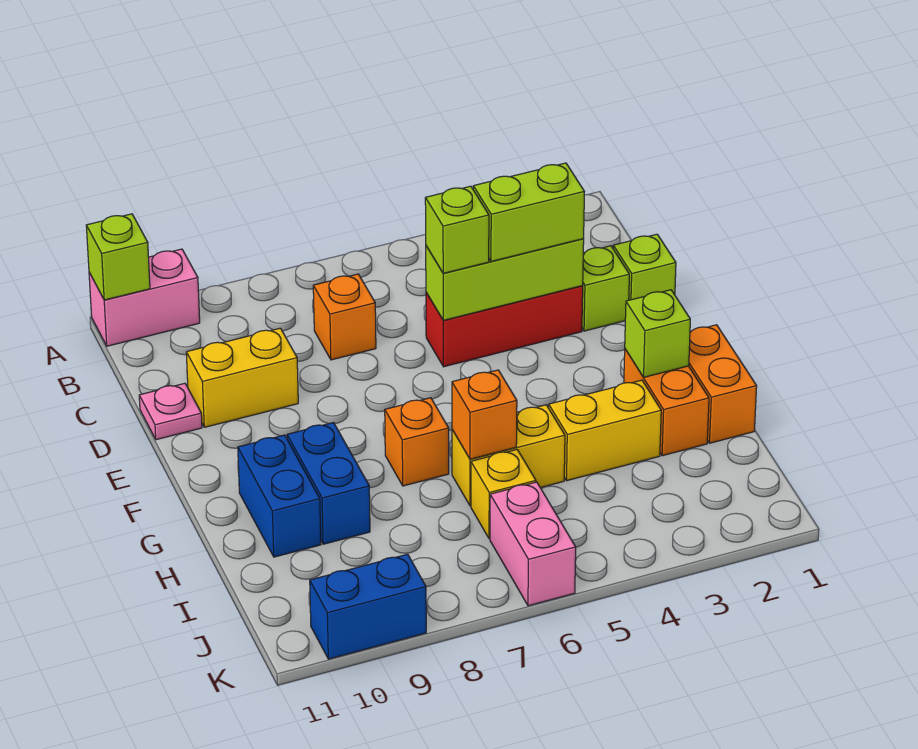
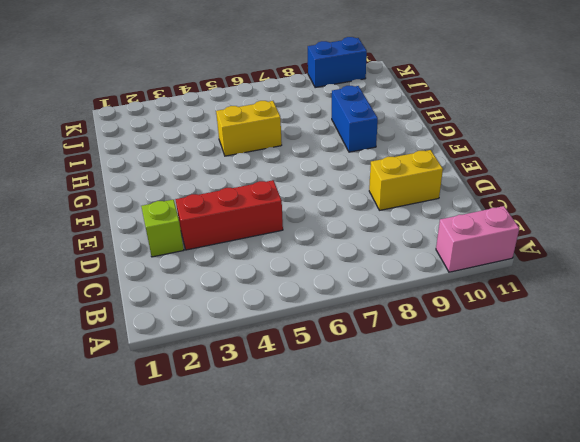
none -> orange brick C7 level 1
none -> lime brick D1 level 1
none -> pink plate D11 level 1

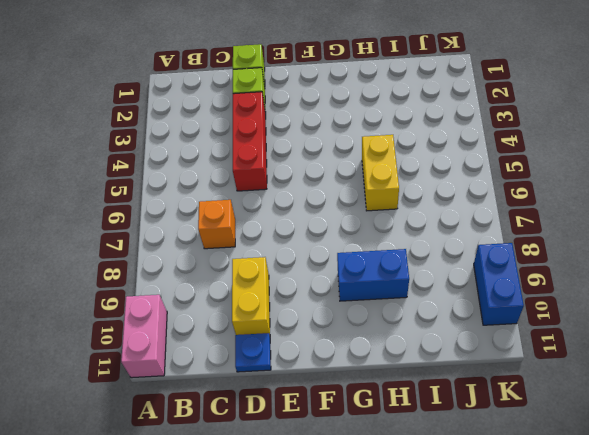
blue plate D11 level 1 -> pink plate D11 level 1
none -> orange brick G1:H1 level 1
none -> orange brick G2:H2 level 1
none -> orange brick G7 level 1

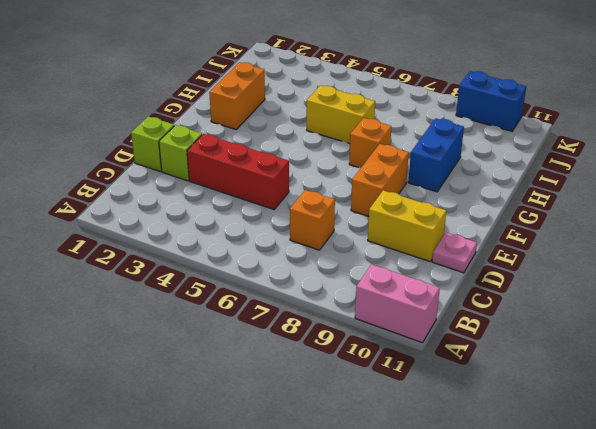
orange brick E8:F8 level 1 -> orange brick G1:H1 level 1
none -> blue brick G10:H10 level 1
none -> yellow brick H3:H4 level 1
none -> yellow brick I6 level 1

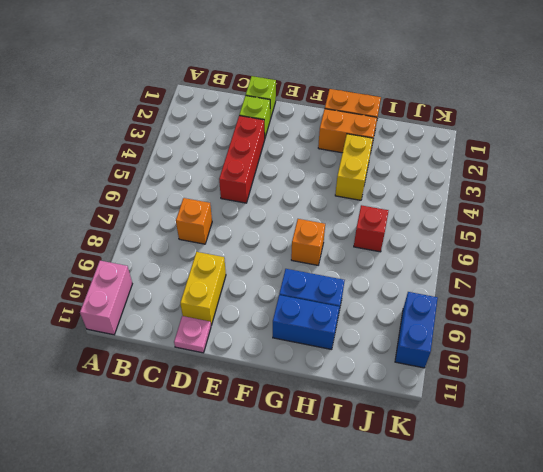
red brick I6 level 1 -> yellow brick I6 level 1
none -> yellow brick H5:H6 level 1
none -> pink brick J6:K6 level 1
none -> lime brick A11 level 2

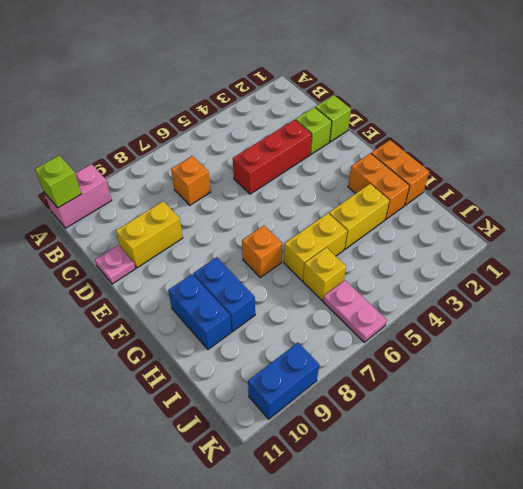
pink plate J6:K6 level 1 -> pink brick J6:K6 level 1
none -> lime brick D3:D5 level 2
none -> lime brick G2 level 2
none -> orange brick H6 level 2

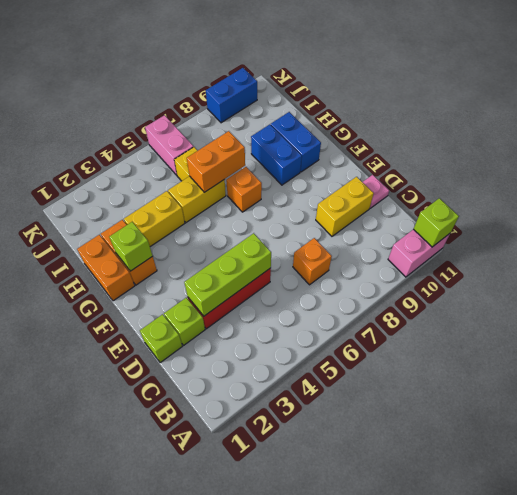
orange brick H6:H7 level 2 -> orange brick H6 level 2
none -> lime brick D3:D4 level 3
none -> lime brick D5 level 3

